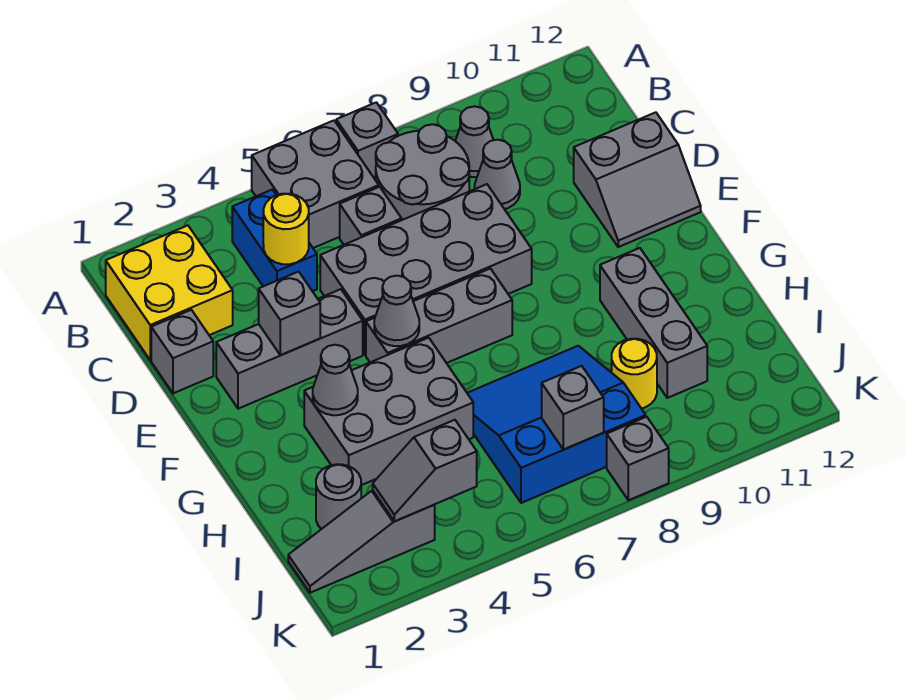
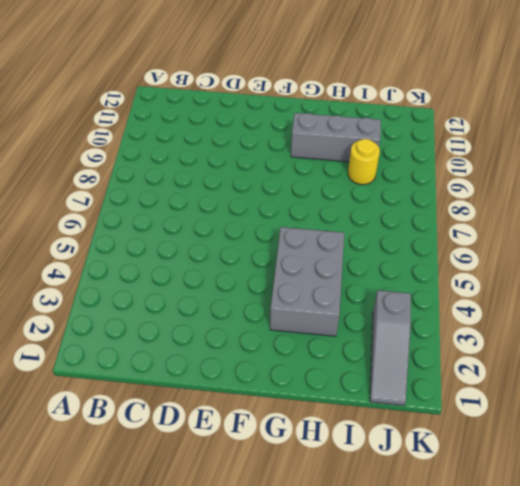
none -> grey brick A5:B6 level 1
none -> grey brick A7 level 1
none -> yellow brick B1:C2 level 1

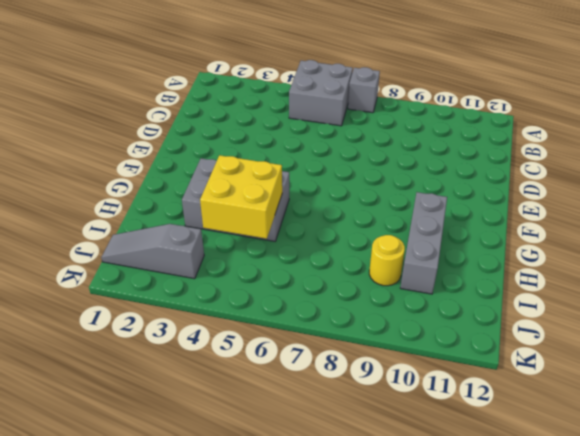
yellow brick H4:I5 level 2 -> yellow brick B1:C2 level 1
none -> blue brick B4:C4 level 1
none -> grey round brick B7:C8 level 1
none -> grey cone B9 level 1

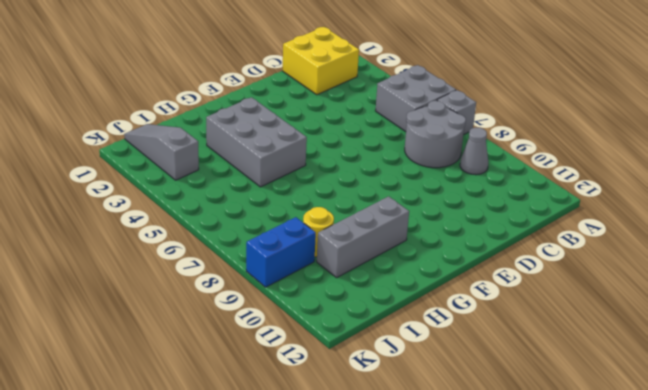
blue brick J9:K9 level 1 -> blue brick B4:C4 level 1
none -> grey brick C6 level 1
none -> grey cone C9 level 1
none -> grey brick D1 level 1

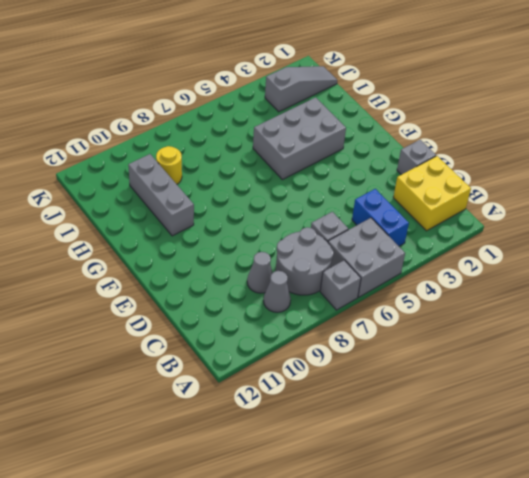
none -> grey brick D5:E8 level 1
none -> grey slope D11:E12 level 1 top D
none -> grey brick E2:E4 level 1

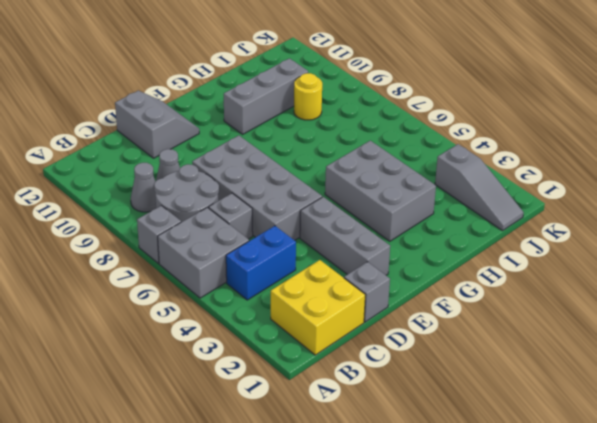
none -> grey brick F5:F7 level 1
none -> blue slope H6:J8 level 1 top J
none -> grey round brick I2 level 1

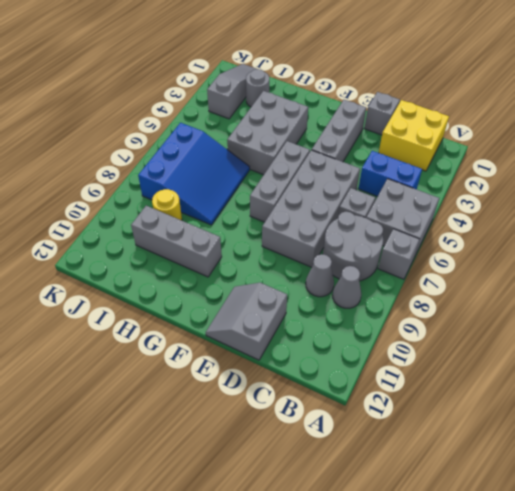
none -> grey brick K8 level 1
none -> yellow round brick C4 level 2
none -> grey brick E3 level 2

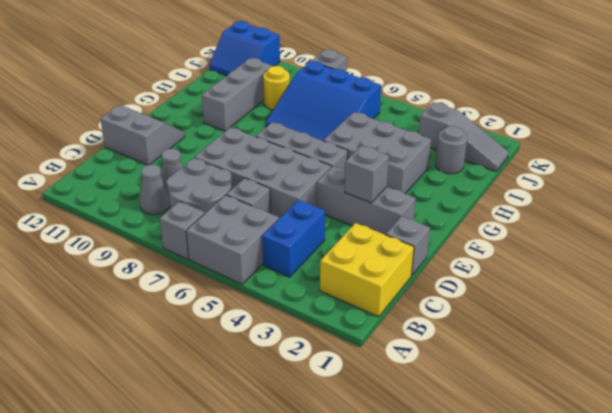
blue slope J11:K12 level 1 top K -> none
none -> yellow round brick C4 level 2
none -> grey cone F5 level 2
none -> grey cone G3 level 2

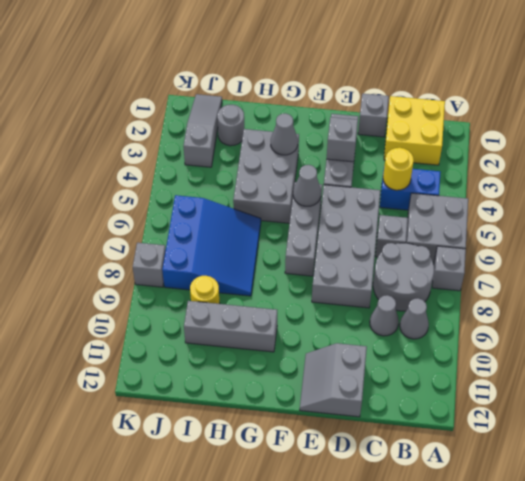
none -> grey slope J3:J4 level 2 top 4
none -> grey brick J7 level 2

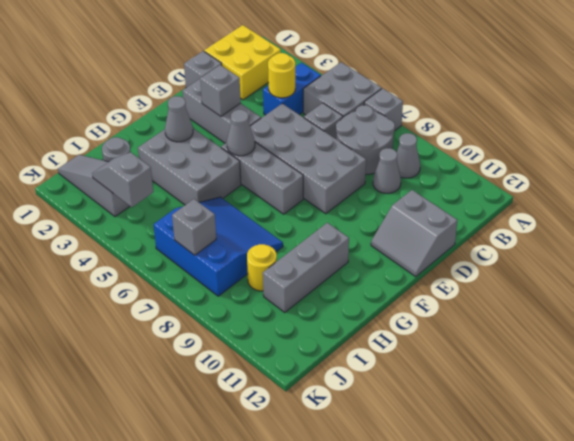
none -> grey brick K8 level 1

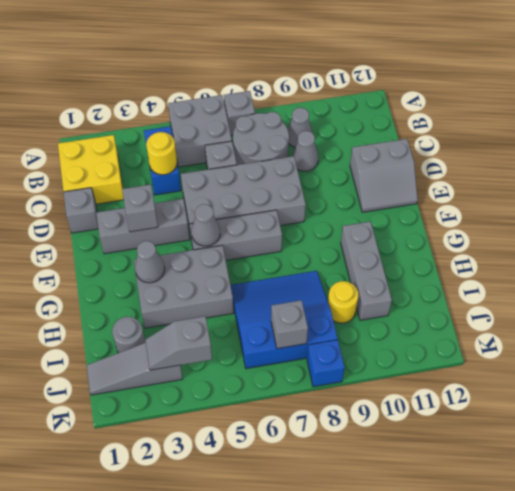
blue brick K8 level 1 -> grey brick K8 level 1

